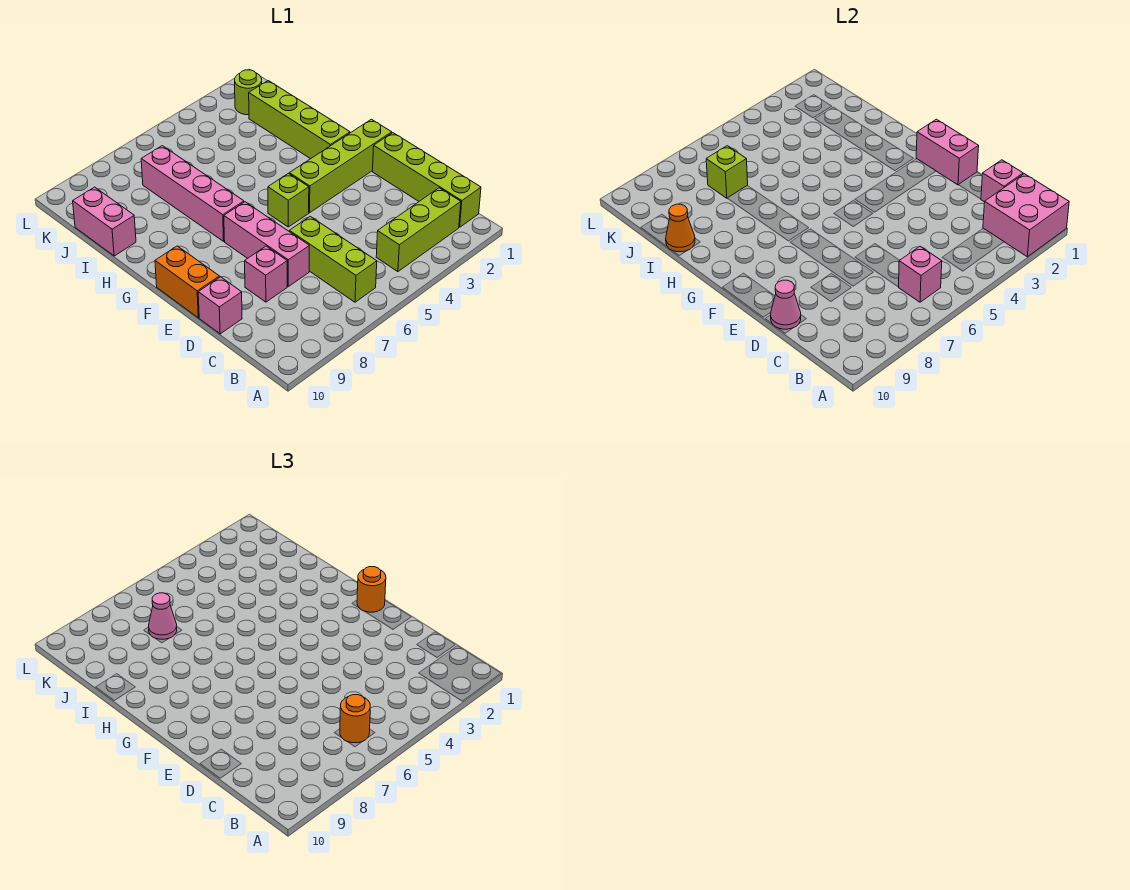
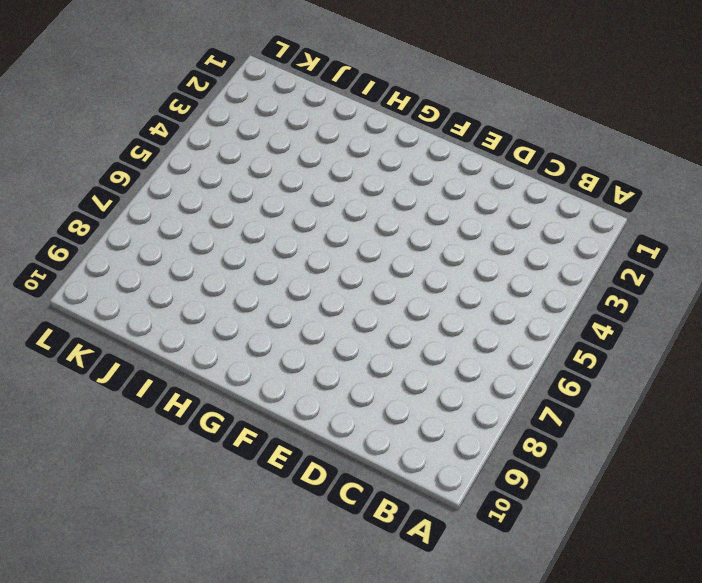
none -> lime brick B1:E1 level 1
none -> lime brick B2:B4 level 1
none -> lime brick B6:D6 level 1

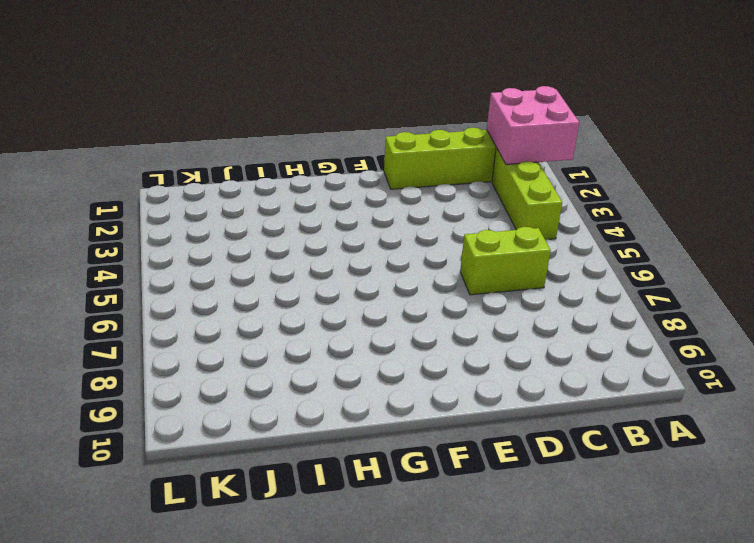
lime brick C6:D6 level 1 -> lime brick B6:D6 level 1
none -> pink brick D7:F7 level 1
none -> pink brick D8 level 1
none -> pink brick D10 level 1

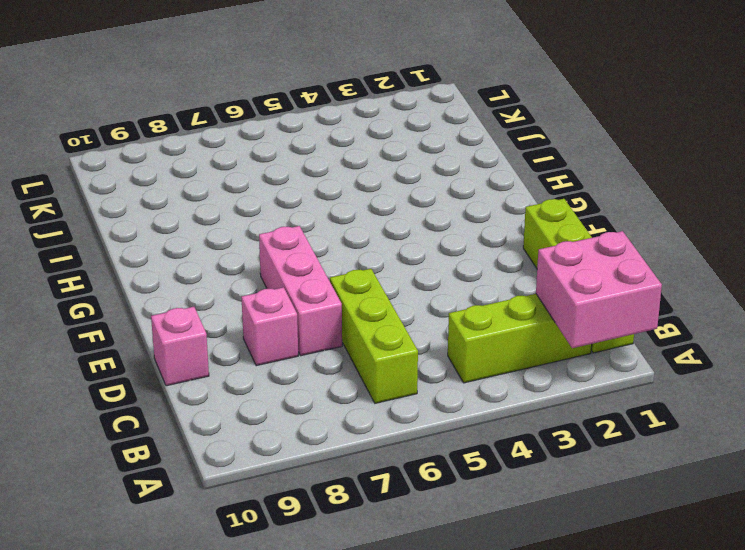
none -> orange brick E10:F10 level 1
none -> lime brick F1:F4 level 1
none -> lime brick F5 level 1

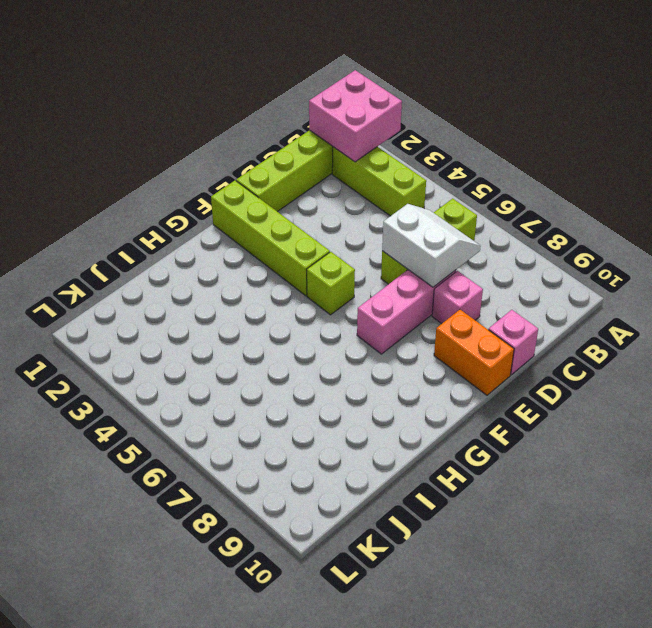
white slope C6:D7 level 2 top D -> none
orange brick E9:E10 level 1 -> orange brick E10:F10 level 1
none -> lime brick G2:J2 level 1
none -> pink brick G7:J7 level 1
none -> pink brick I10:J10 level 1

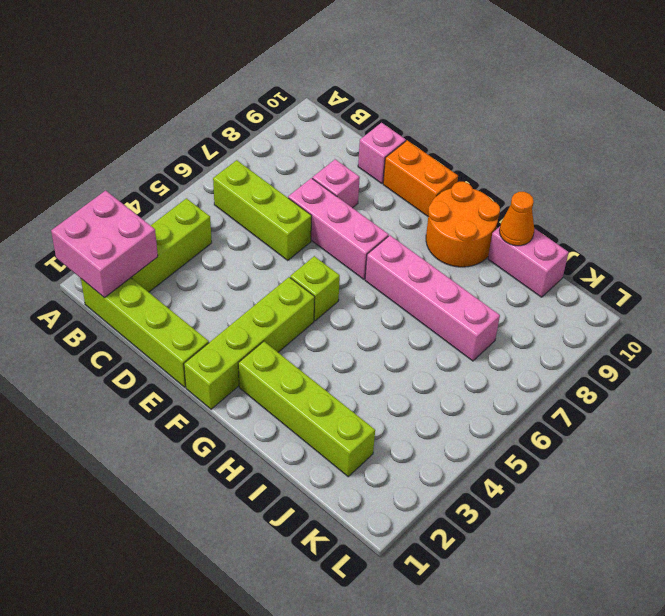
orange round brick G9:H10 level 1 -> none
none -> lime round brick K2 level 1
none -> pink brick B6 level 2
none -> pink brick C1 level 2

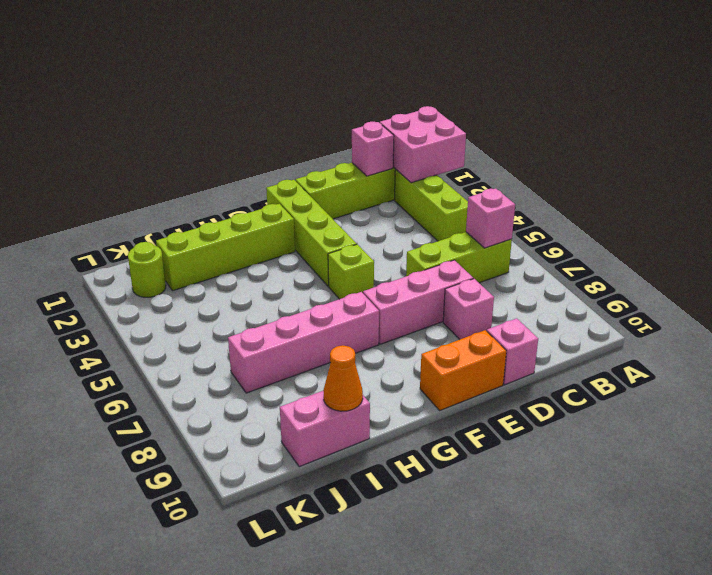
none -> pink cone D10 level 2
none -> pink brick E1:F1 level 2
none -> lime brick J7 level 2

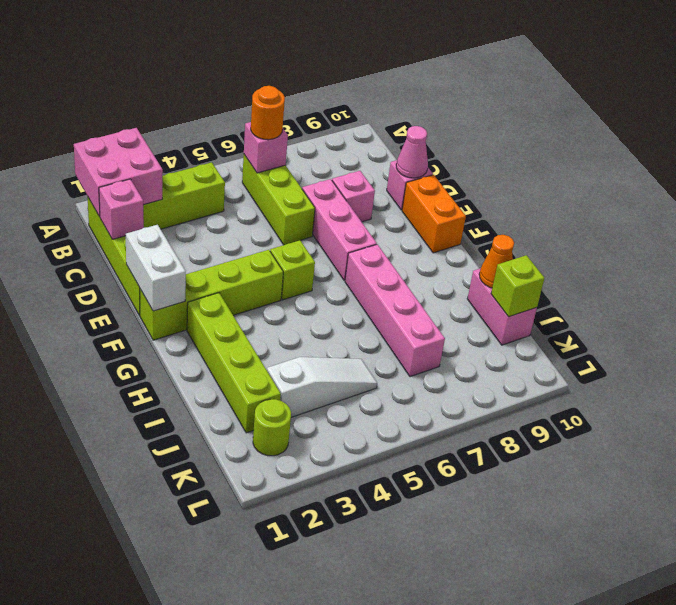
white brick E1:F1 level 2 -> pink brick E1:F1 level 2
white slope J3:J5 level 1 top 3 -> none
lime brick J10 level 2 -> lime brick J7 level 2
none -> orange round brick F1 level 3
none -> pink cone J7 level 3

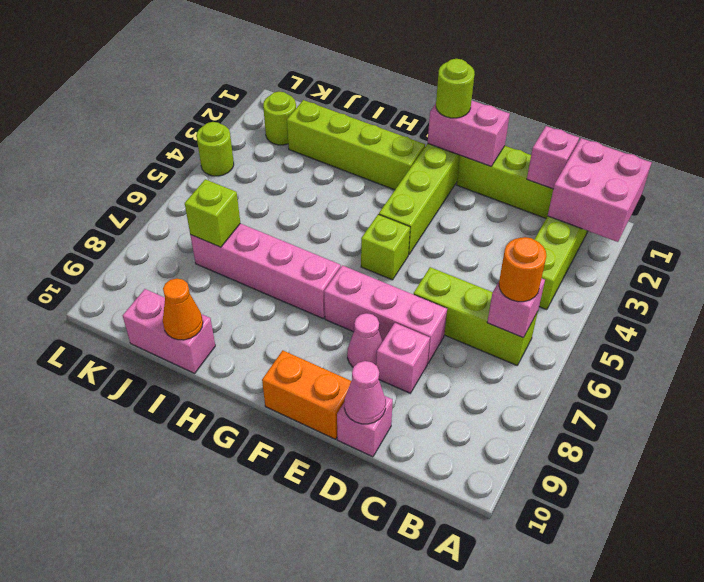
pink cone E8 level 1 -> pink cone J7 level 3
lime round brick F1 level 3 -> orange round brick F1 level 3
lime round brick L4 level 1 -> none

